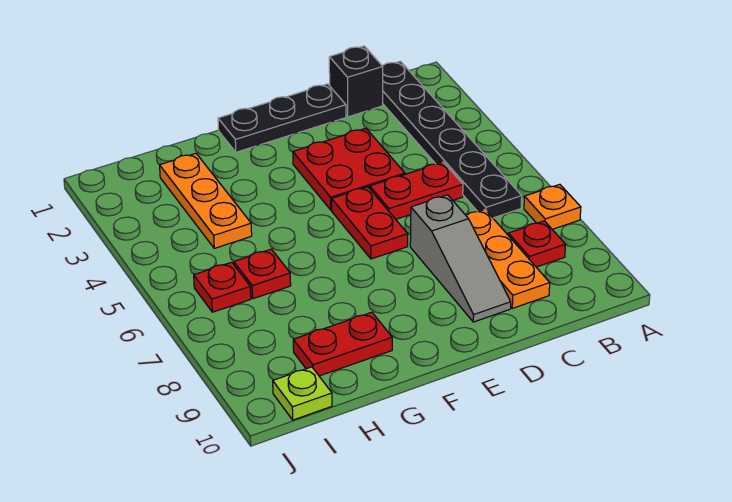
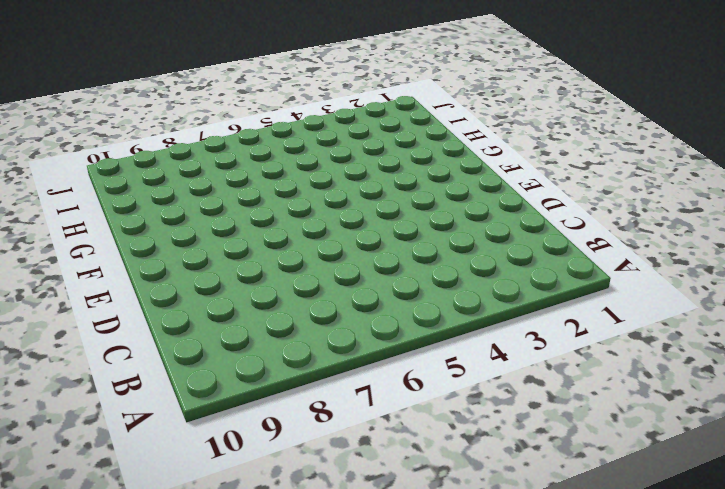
none -> orange plate A7 level 1
none -> black plate B1:B6 level 1
none -> red plate B8 level 1

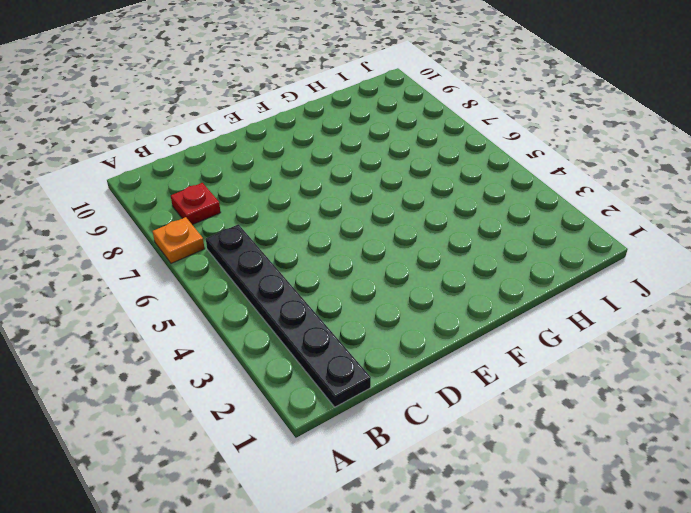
none -> black brick C1 level 1
none -> red plate C5:D5 level 1
none -> orange plate C7:C9 level 1

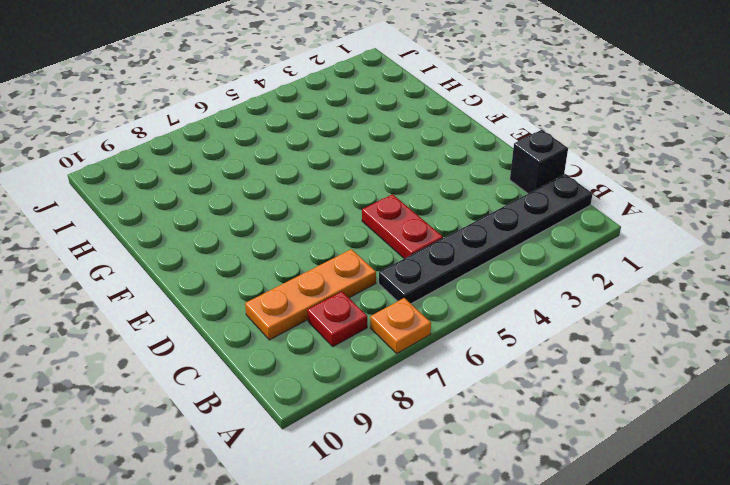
none -> black plate D1:F1 level 1
none -> red plate D3:E4 level 1
none -> grey slope D7:D9 level 1 top 7

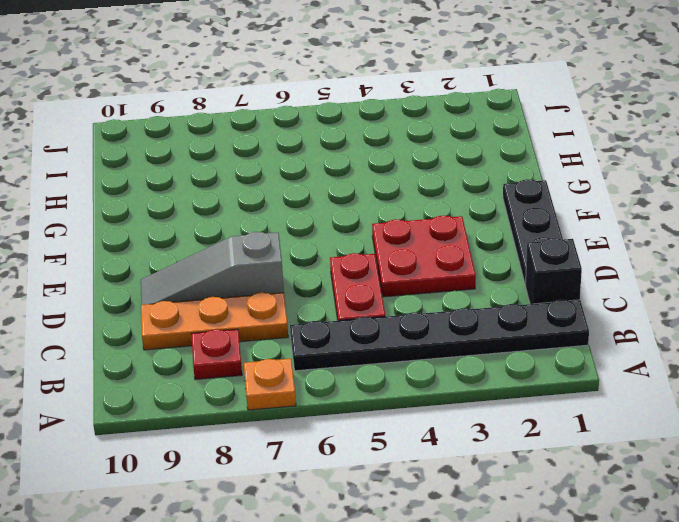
none -> red plate E5:E6 level 1
none -> red plate G9:H9 level 1
none -> orange plate H2:H4 level 1

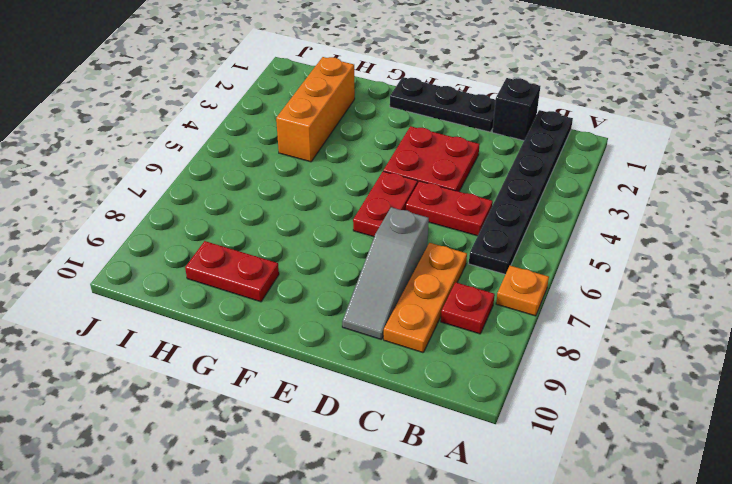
orange brick H2:H4 level 1 -> orange plate H2:H4 level 1
none -> red plate H6 level 1
none -> red plate I6 level 1
none -> lime plate I10 level 1

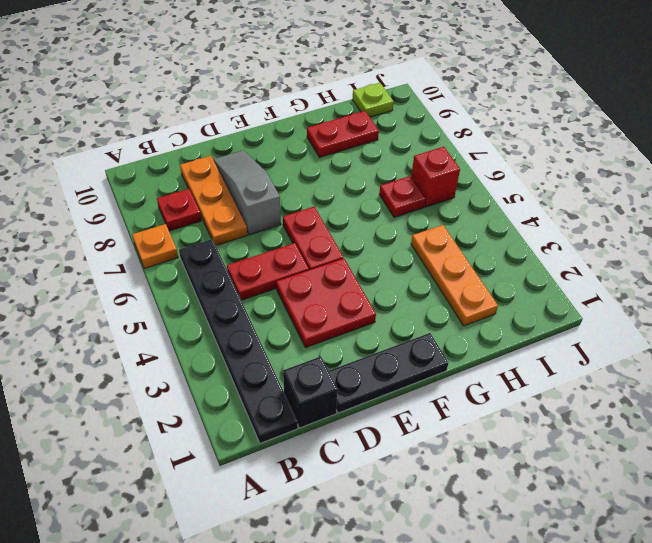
red brick I6 level 1 -> red plate I6 level 1

